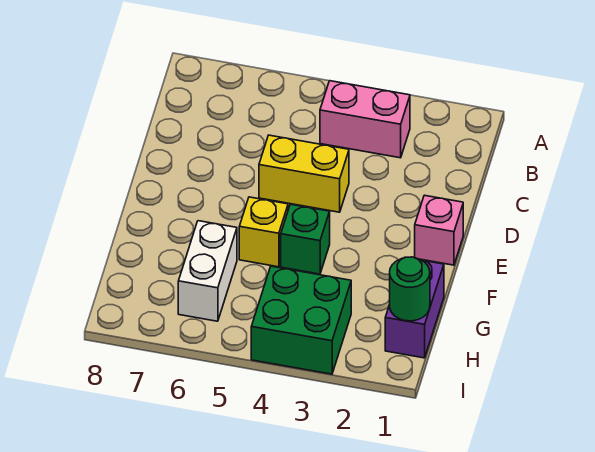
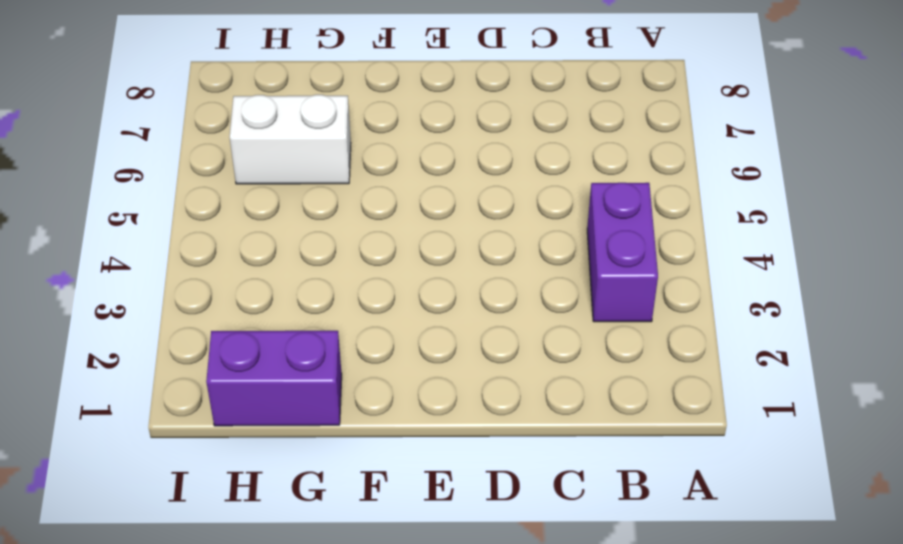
purple brick B3:B4 level 1 -> pink brick B3:B4 level 1
none -> yellow brick D4:D5 level 1
none -> pink brick E1 level 1

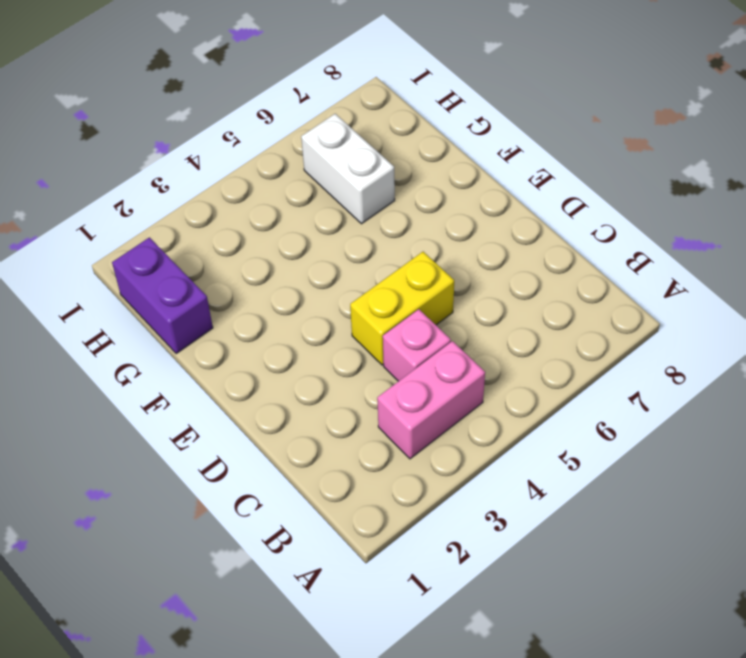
pink brick C4 level 1 -> pink brick E1 level 1
none -> green brick F4 level 1
none -> yellow brick F5 level 1

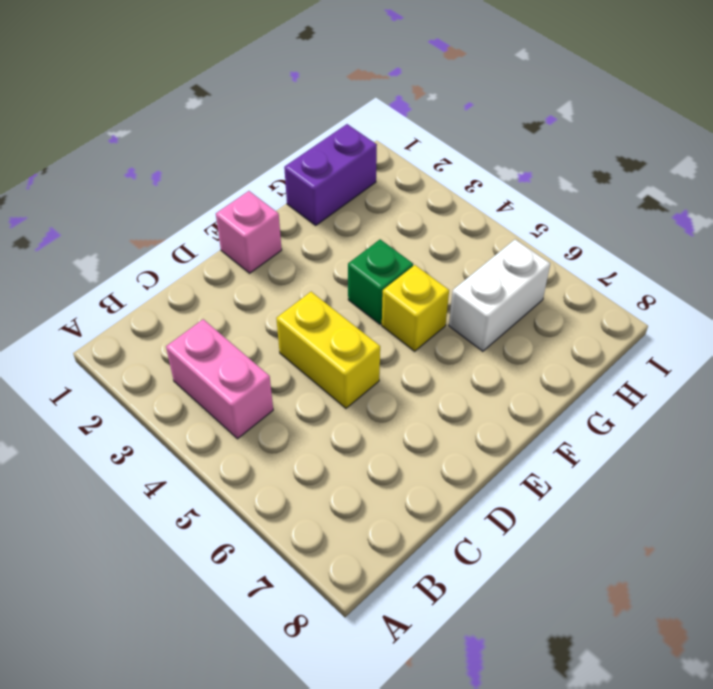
none -> green brick H3:I4 level 1
none -> green round brick H1 level 2

